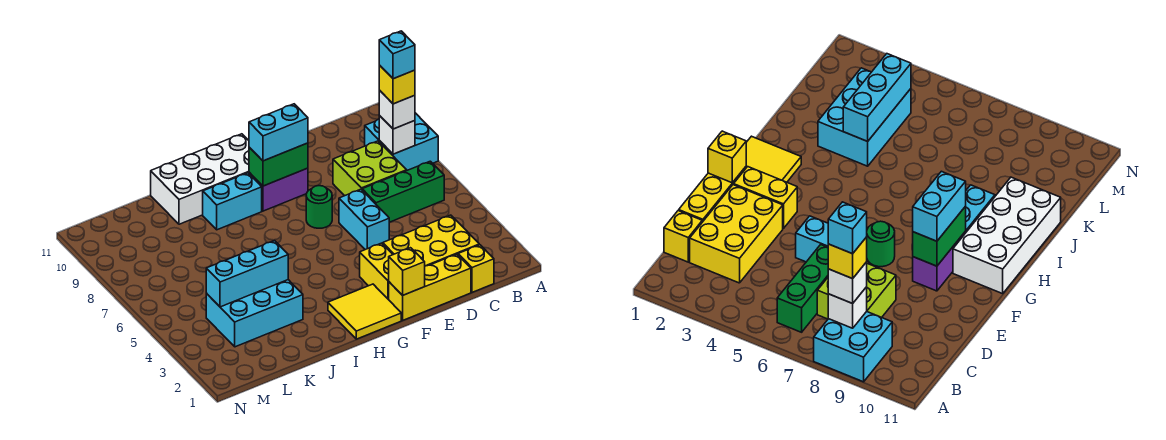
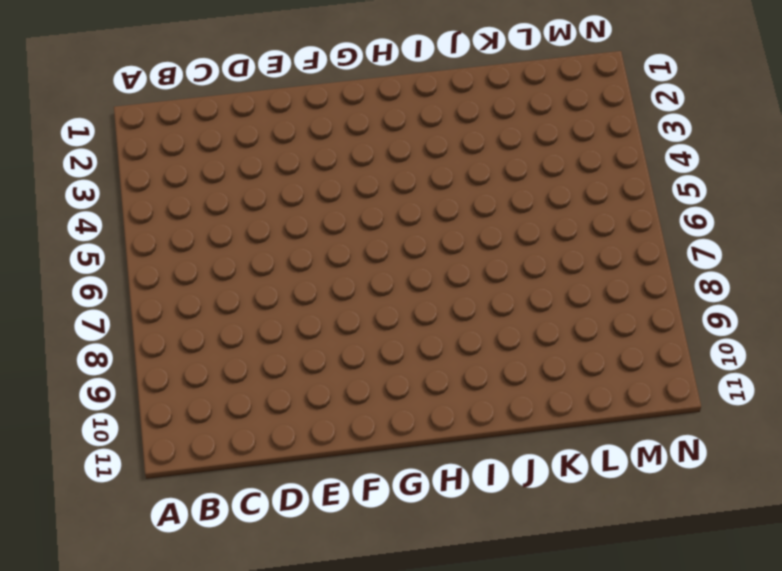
none -> cyan brick A8:B9 level 1
none -> green brick B6:D6 level 1
none -> yellow brick C1 level 1

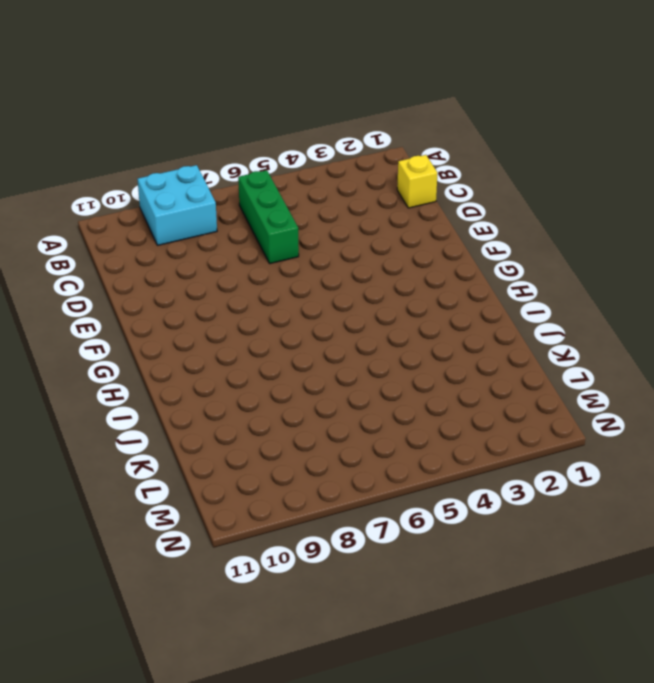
none -> yellow brick C2:E3 level 1
none -> lime brick C7:D8 level 1
none -> yellow brick D1:F1 level 1

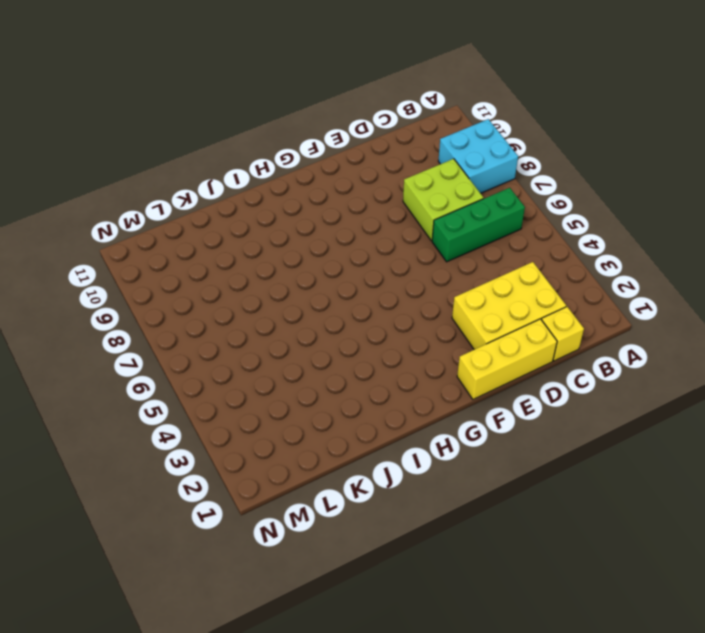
none -> cyan brick E5:E6 level 1
none -> yellow brick F2:F3 level 1
none -> green round brick F7 level 1

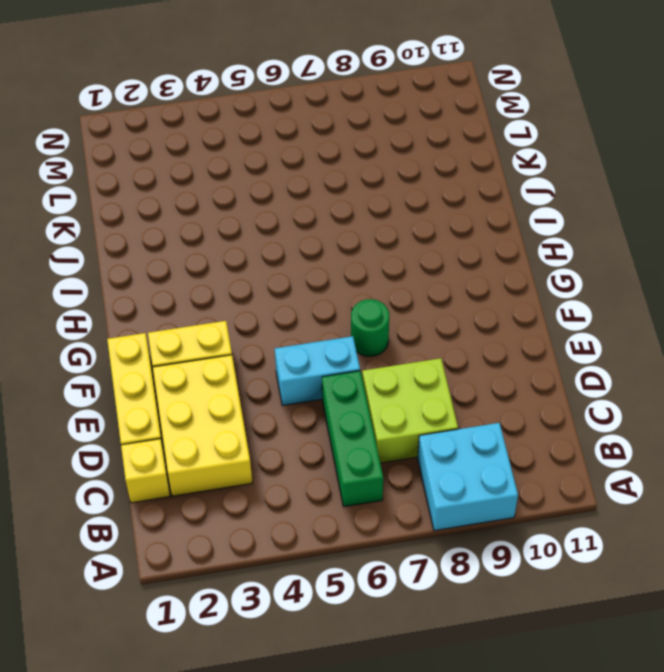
none -> purple brick F9:G9 level 1
none -> yellow tile G1:H2 level 1
none -> white brick G10:J11 level 1

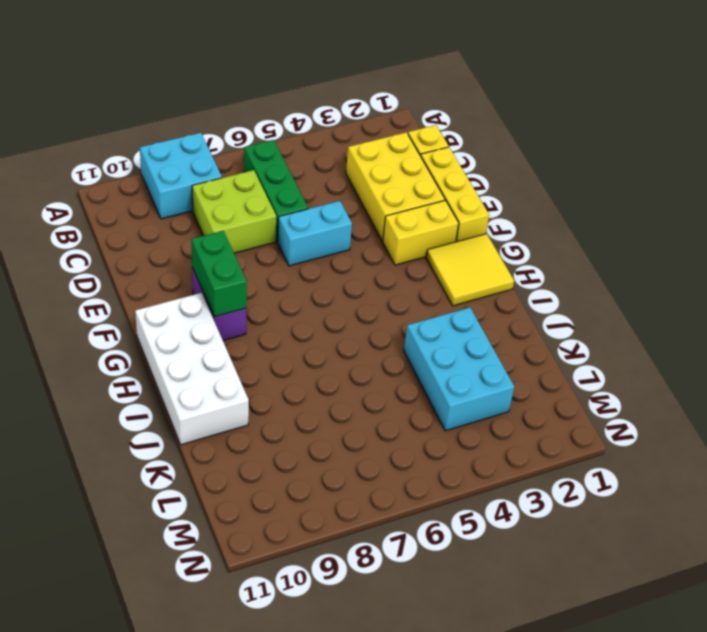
none -> green round brick F7 level 1
none -> cyan brick H9:I9 level 1
none -> white brick B8 level 2

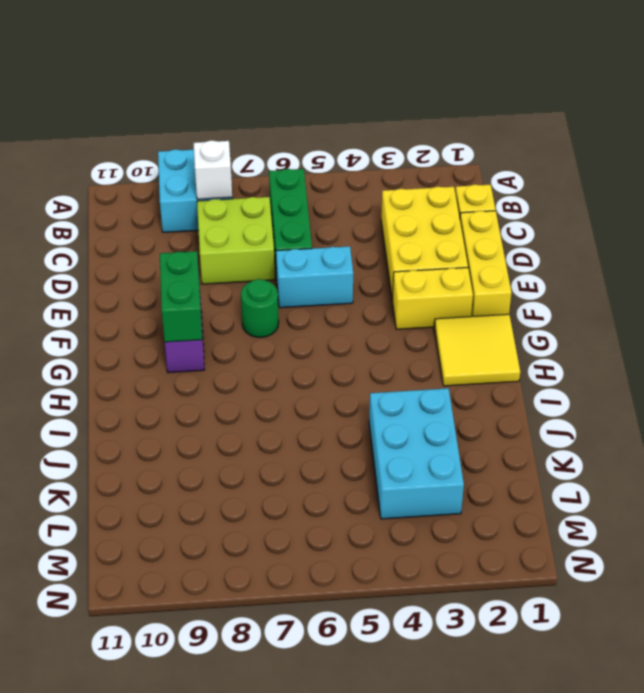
none -> white brick G10:J11 level 1
none -> cyan brick H9:I9 level 1
none -> yellow brick F1 level 2

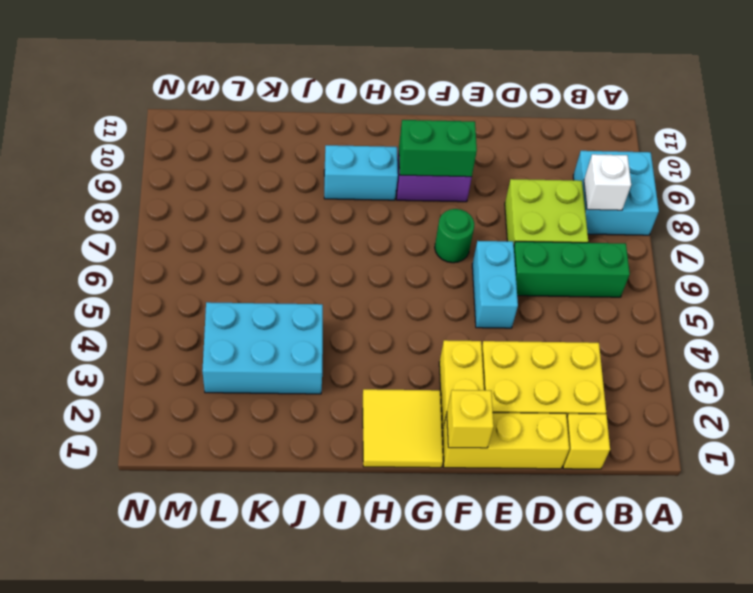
none -> white brick G10:J11 level 1
none -> cyan brick J4:L4 level 2
none -> white brick B8 level 3

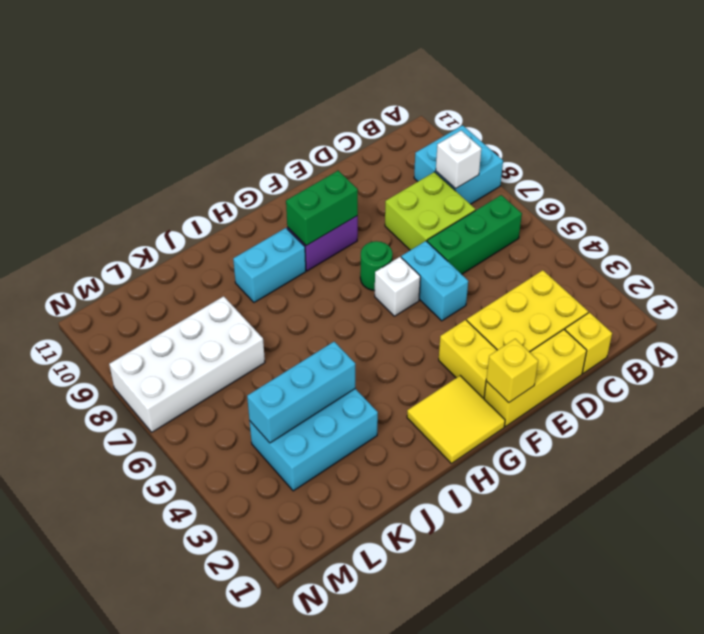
white brick F6 level 1 -> white brick B8 level 3
white brick K7:N8 level 1 -> white brick G10:J11 level 1
none -> cyan brick F9:G9 level 3
none -> yellow brick B8 level 4
none -> cyan brick B8 level 5

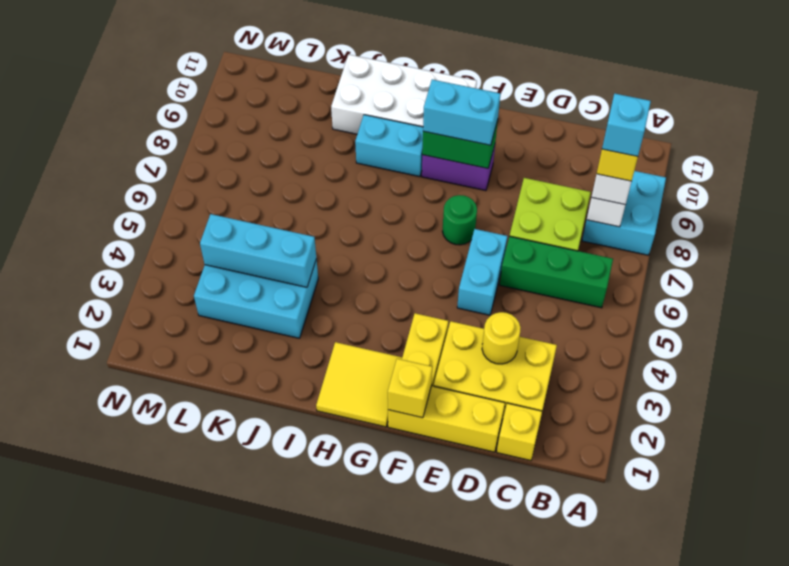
yellow round brick D3 level 2 -> none

